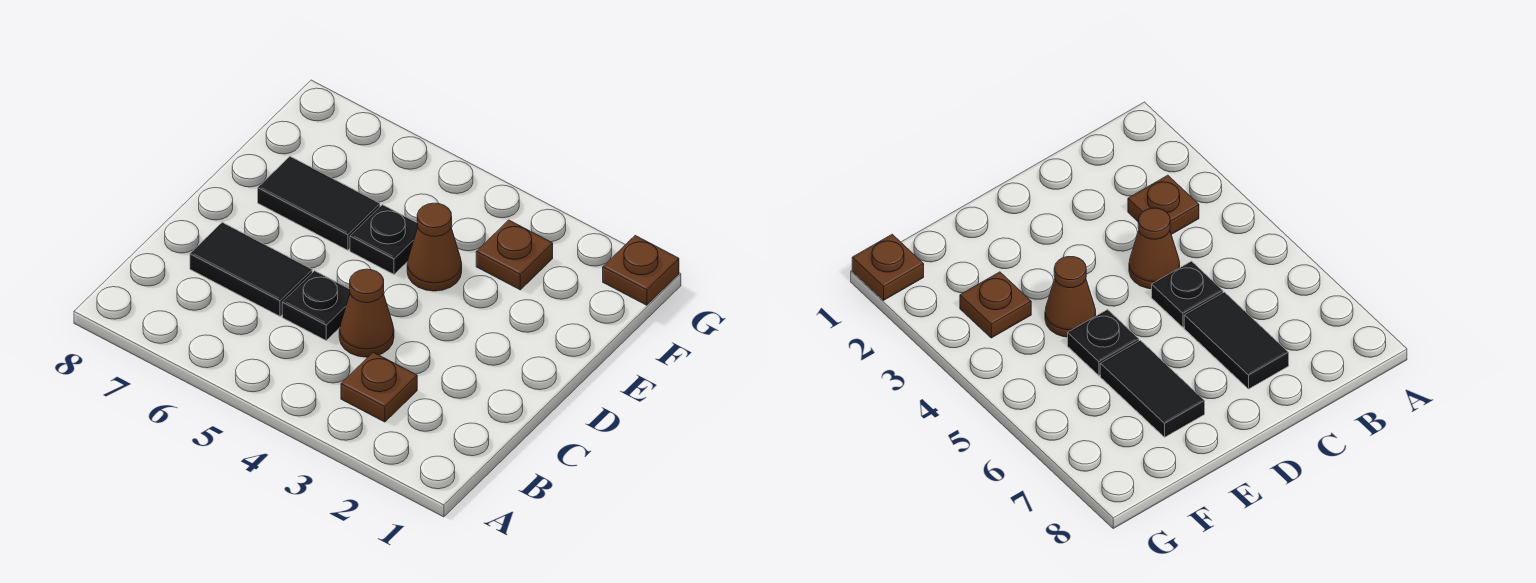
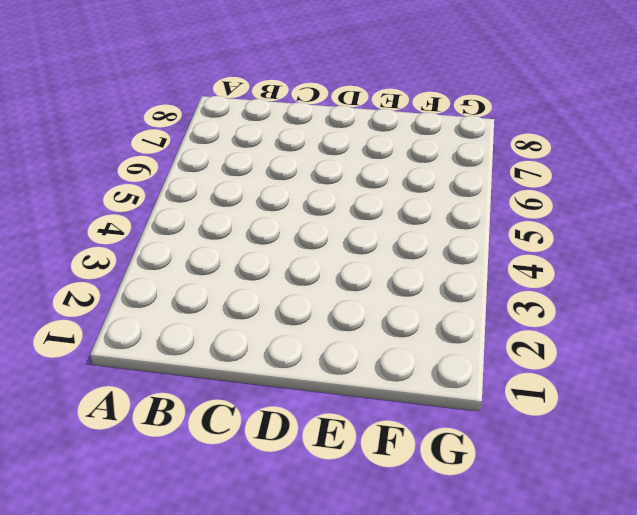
none -> brown plate B3 level 1
none -> brown cone C4 level 1

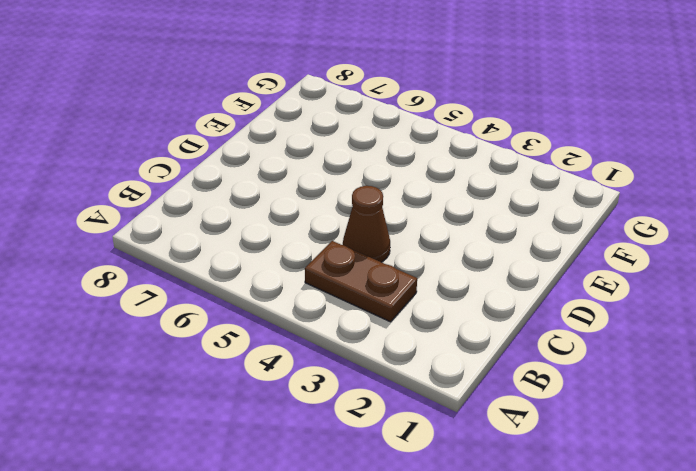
brown plate B3:B4 level 1 -> brown plate B3 level 1
none -> black plate C5 level 1
none -> black tile C6:C7 level 1

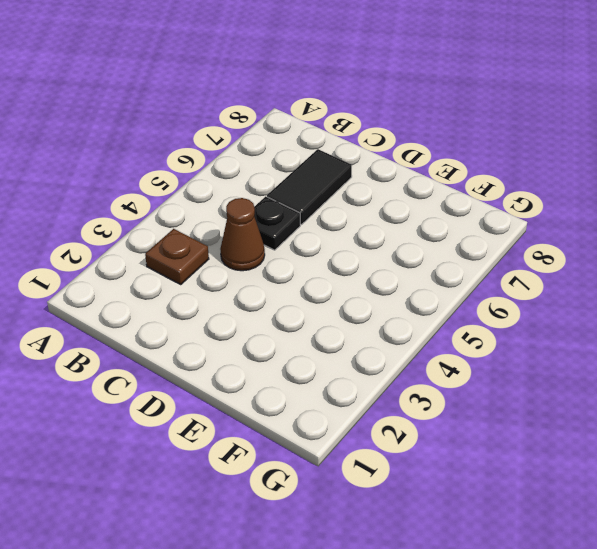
none -> brown cone E4 level 1
none -> black plate E5 level 1

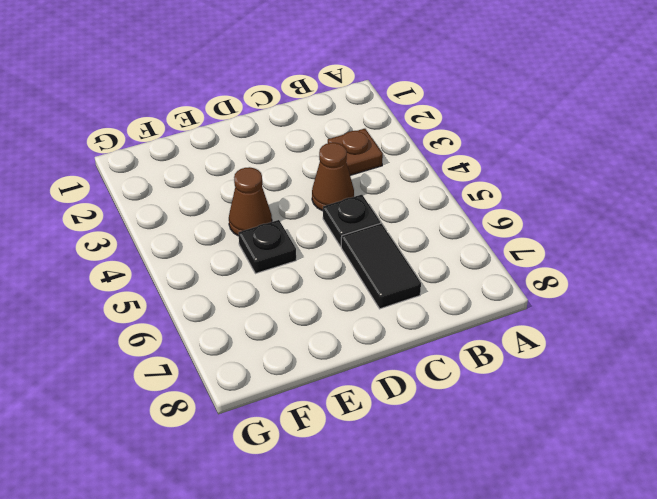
none -> black tile E6:E7 level 1
none -> brown plate F3 level 1

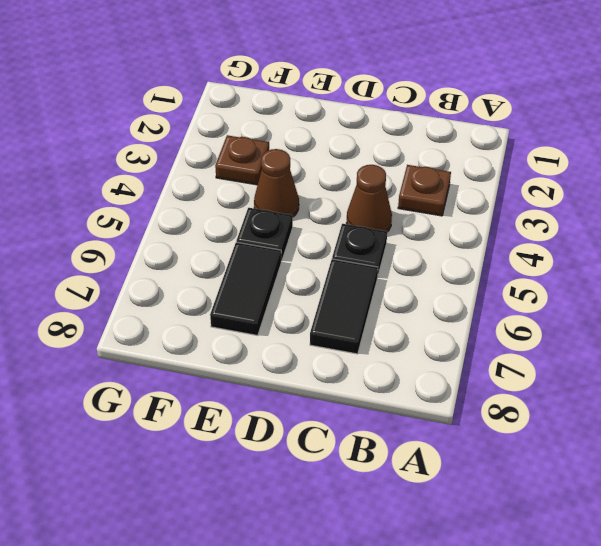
none -> brown plate G1 level 1

